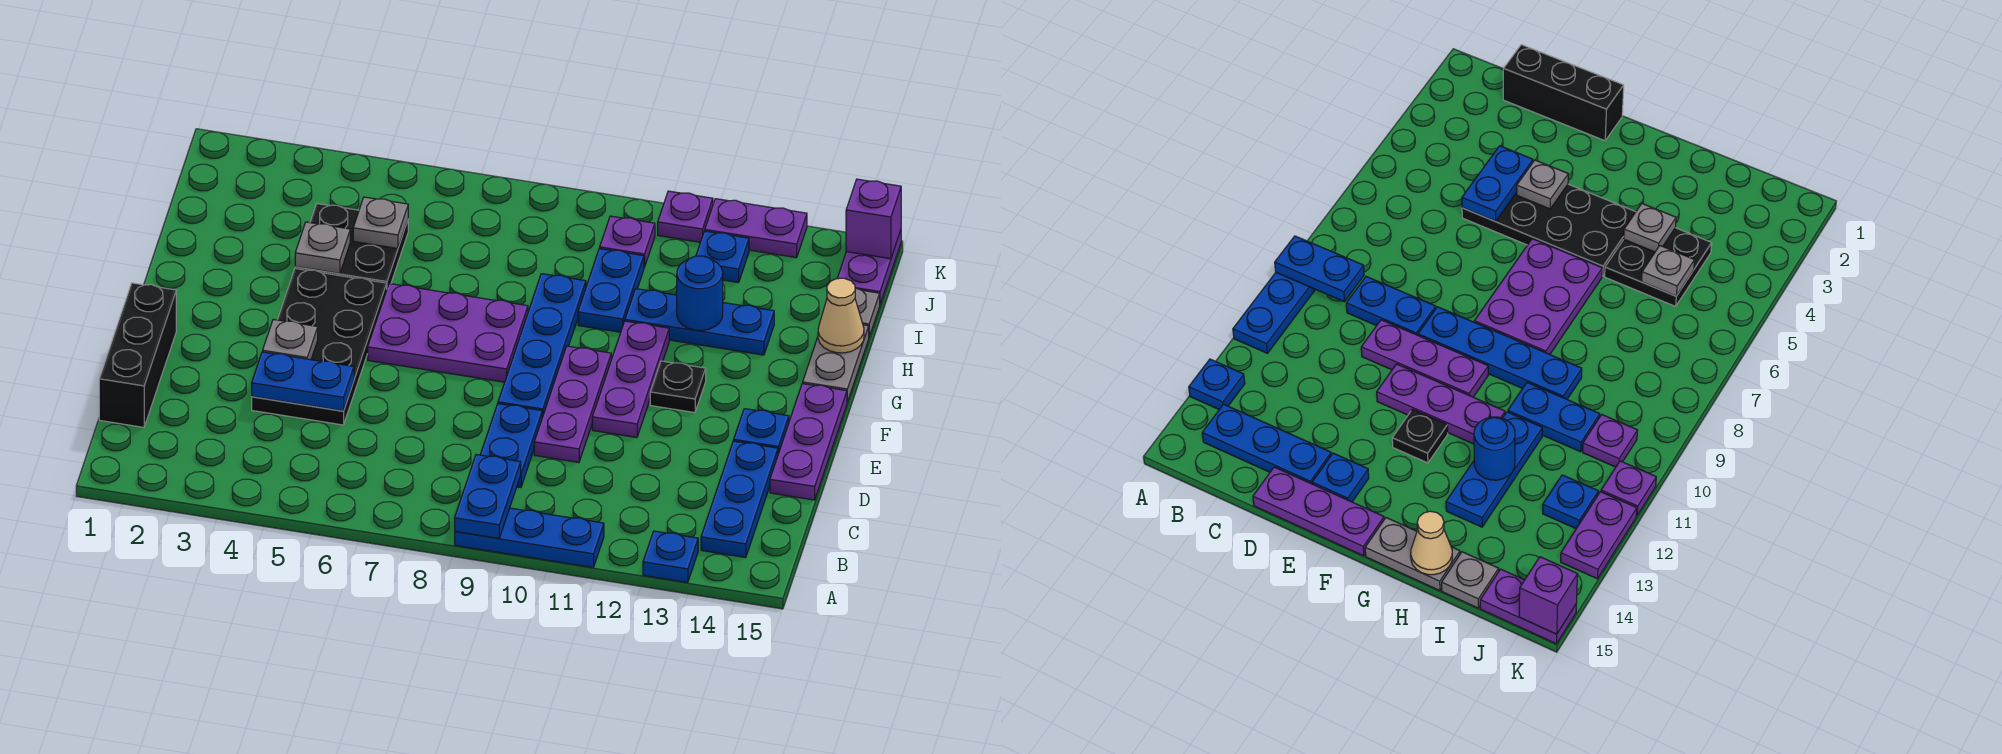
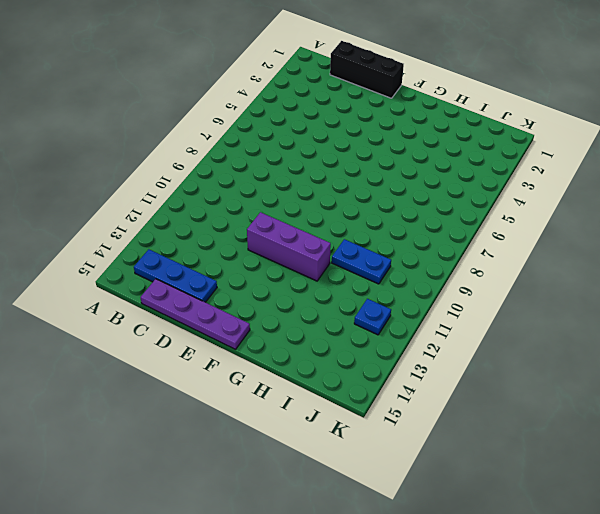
purple plate C15:F15 level 1 -> purple plate D15:F15 level 1
purple brick E11:G11 level 1 -> purple plate E11:G11 level 1
none -> blue plate A9:A11 level 1
none -> blue plate A13 level 1
none -> blue plate C9:D9 level 1
none -> black plate D4:G5 level 1

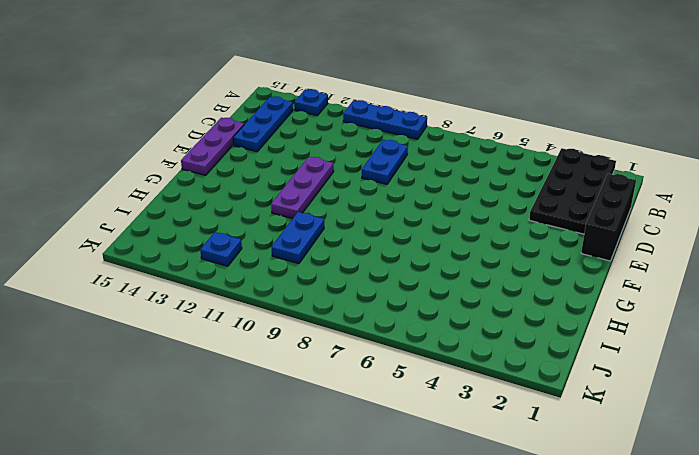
black plate A2:D3 level 1 -> black plate D4:G5 level 1
none -> purple plate D10:F10 level 1
none -> blue plate E9:H9 level 1
none -> blue plate E14 level 1
none -> purple plate F6:G8 level 1

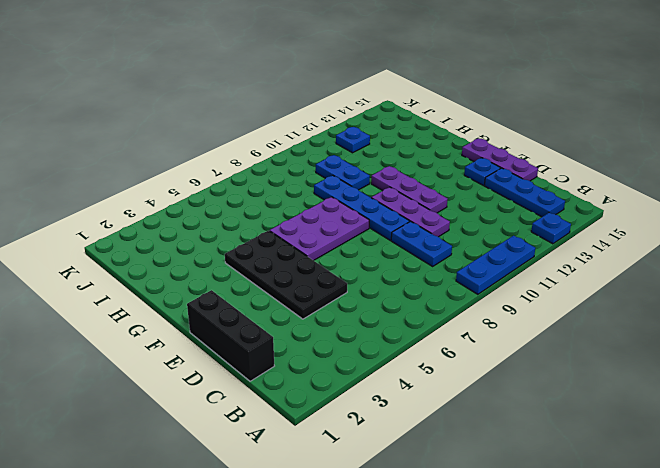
none -> black plate F12 level 1
none -> grey plate G15:H15 level 1
none -> black plate H4:I5 level 1
none -> blue plate H11:H13 level 1

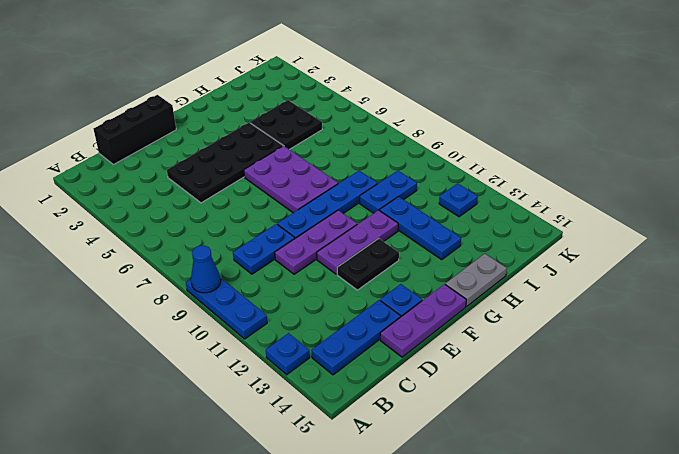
blue cone A9 level 2 -> blue plate A9:B9 level 2
black plate E12:F12 level 1 -> black plate F12 level 1
none -> grey plate I15 level 1
none -> purple plate J10 level 1
none -> purple plate J15:K15 level 1
none -> purple plate K11 level 1

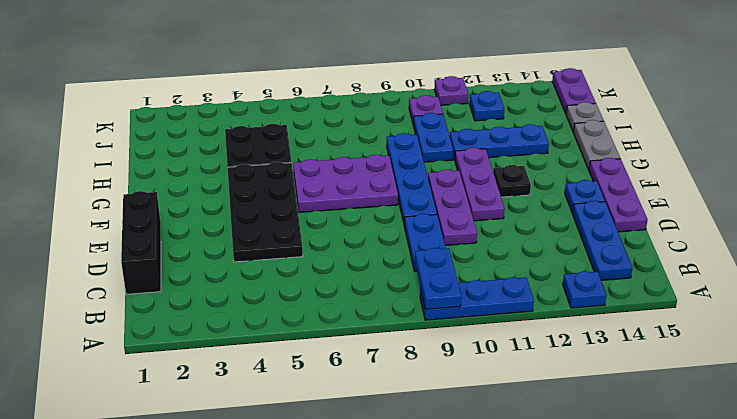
none -> purple plate K12:K13 level 1
none -> blue plate D4:D5 level 2
none -> grey plate E4 level 2
none -> grey plate H4 level 2

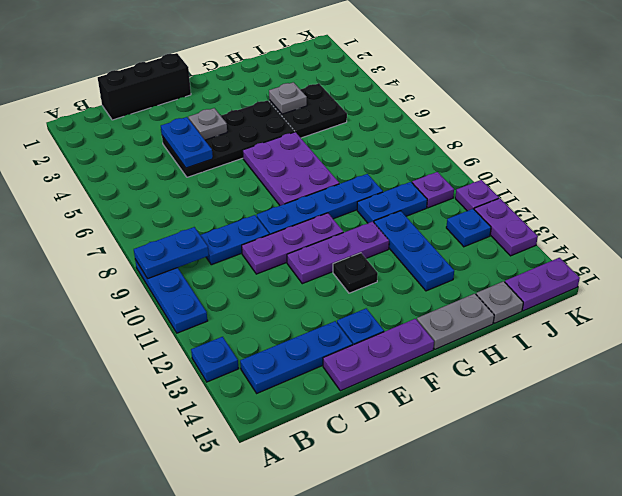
none -> blue round brick H12 level 2
none -> tan cone H15 level 2
none -> grey plate I5 level 2
none -> purple brick K15 level 2

